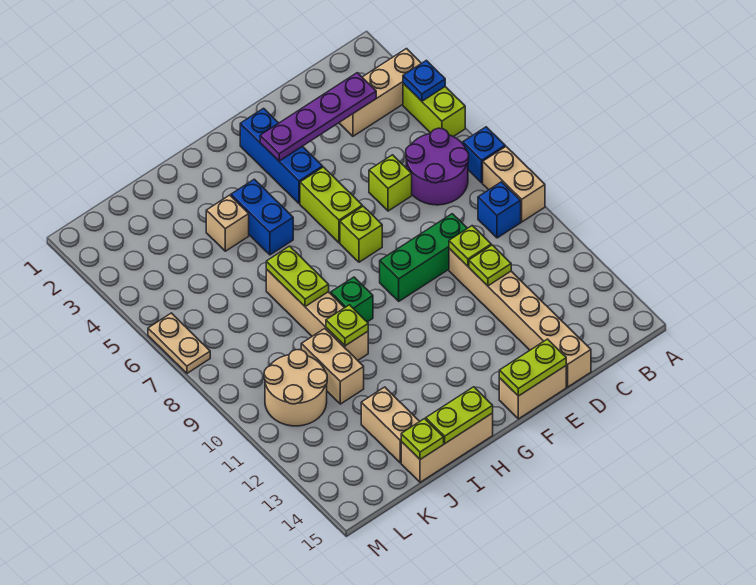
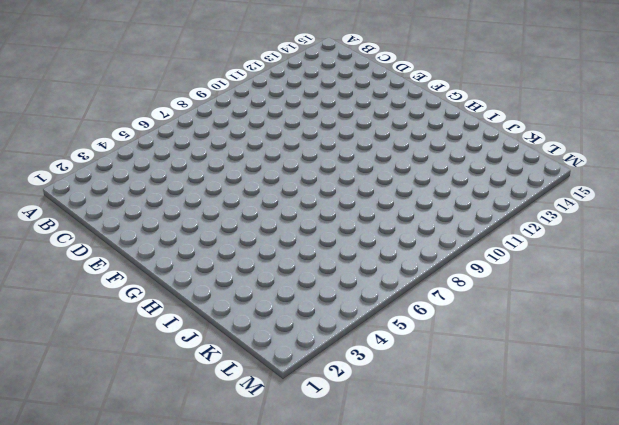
none -> tan brick A3:C3 level 1
none -> lime brick A4:A5 level 1
none -> blue brick A7 level 1
none -> tan brick A8:A9 level 1

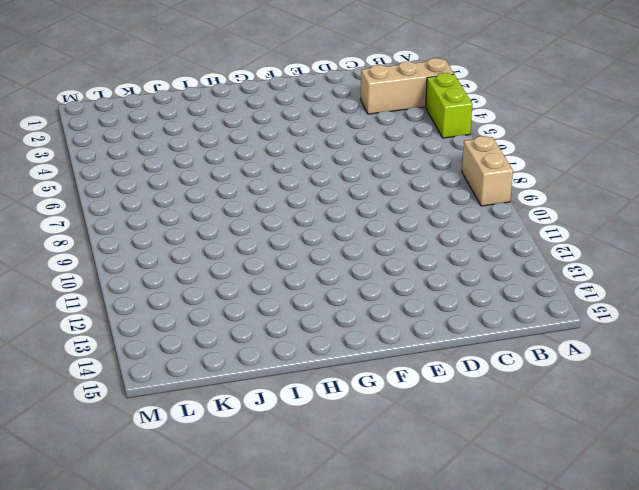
none -> blue brick A7 level 1
none -> purple round brick B6:C7 level 1
none -> blue brick B9 level 1
none -> lime brick D6 level 1

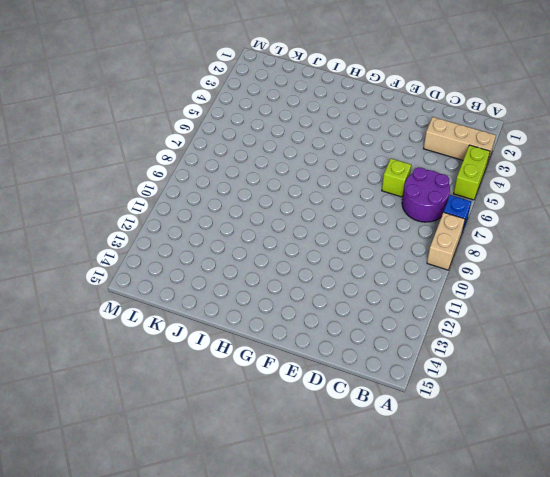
none -> blue brick B9 level 1
none -> green brick D9:F9 level 1
none -> tan brick D10:D15 level 1
none -> tan brick E15:F15 level 1

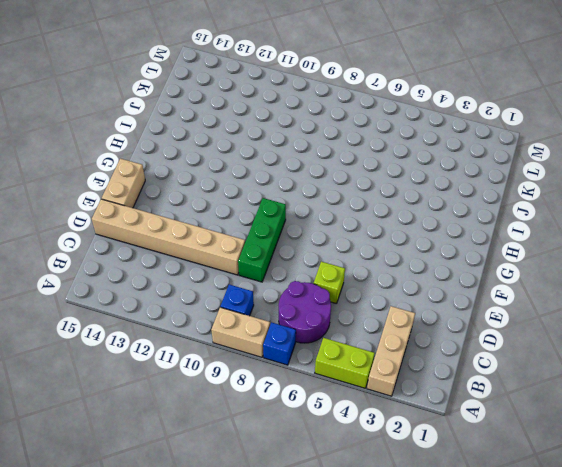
none -> blue brick F2:F4 level 1
none -> lime brick F5:F6 level 1
none -> lime brick F7 level 1
none -> blue brick H4:H5 level 1

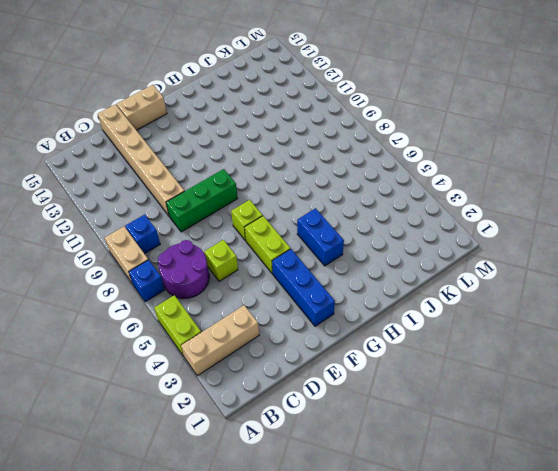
none -> green brick H9 level 1
none -> tan brick H15:J15 level 1
none -> tan brick I4 level 1
none -> tan brick I7:I10 level 1

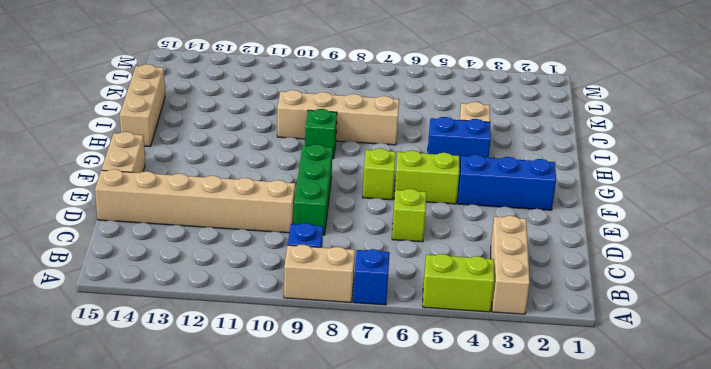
none -> purple round brick B6:C7 level 1
none -> tan brick J10:J11 level 1
none -> tan brick J13:J14 level 1
none -> tan round brick K10:L11 level 1

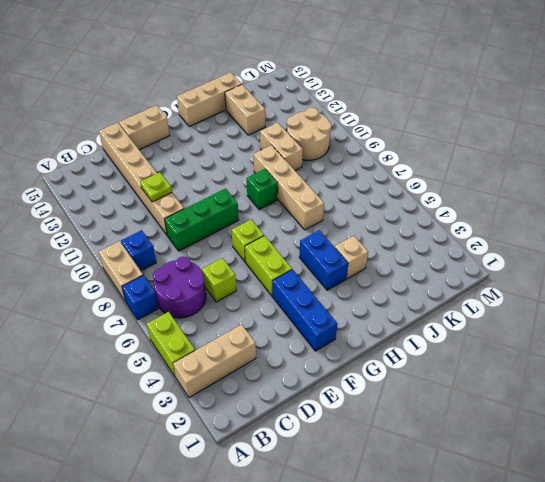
none -> tan plate M6:M7 level 1
none -> blue plate A4 level 2
none -> purple plate C3:F3 level 2
none -> lime plate D10 level 2

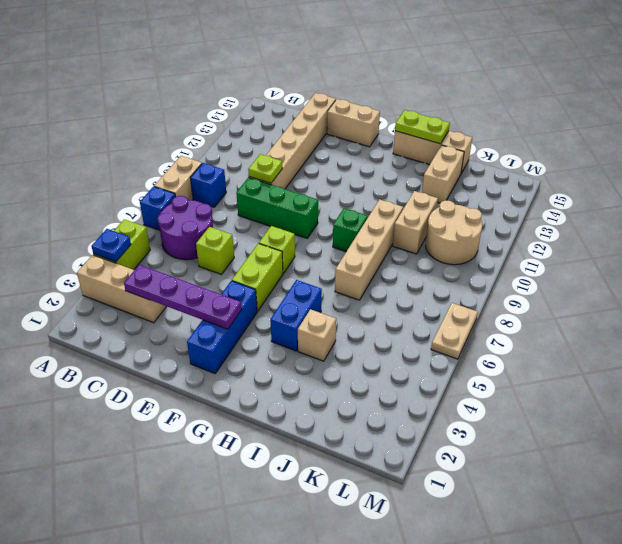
none -> lime plate D11 level 2
none -> lime plate E15:F15 level 2
none -> lime plate I7:I8 level 2
none -> lime plate I10 level 2

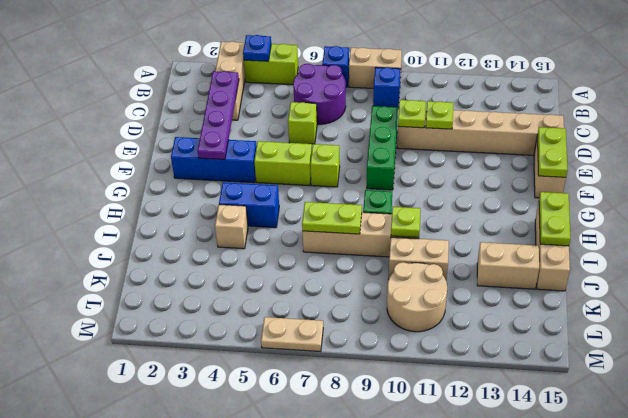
none -> lime plate J15 level 2

